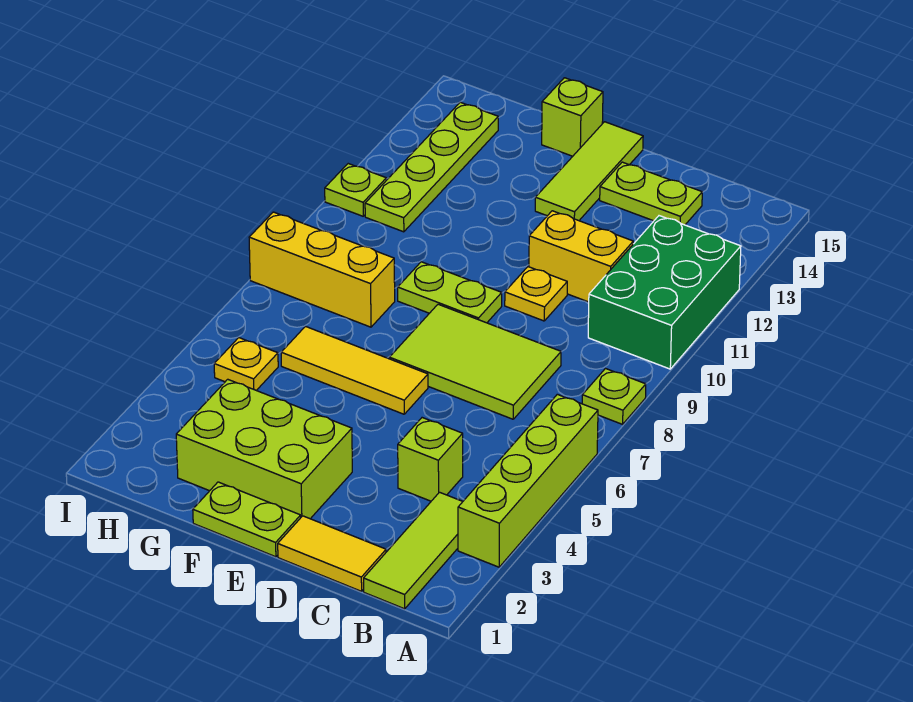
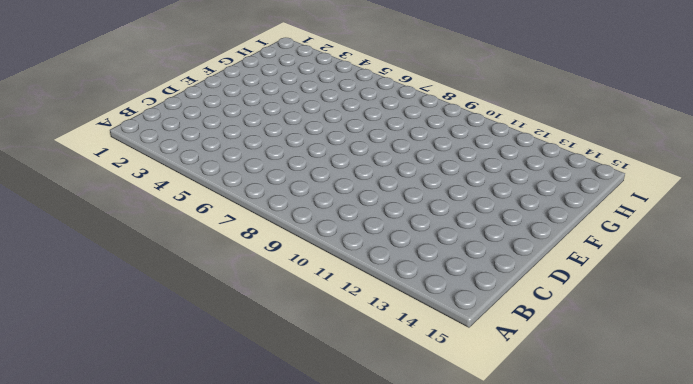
none -> lime brick A3:A6 level 1
none -> lime plate A8 level 1
none -> green brick A10:B12 level 1

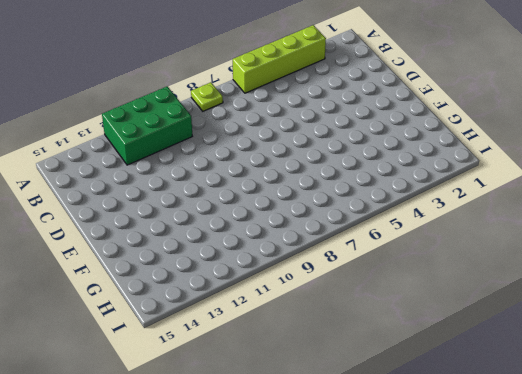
none -> lime tile B1:B3 level 1
none -> yellow tile C1:D1 level 1
none -> lime brick C4 level 1

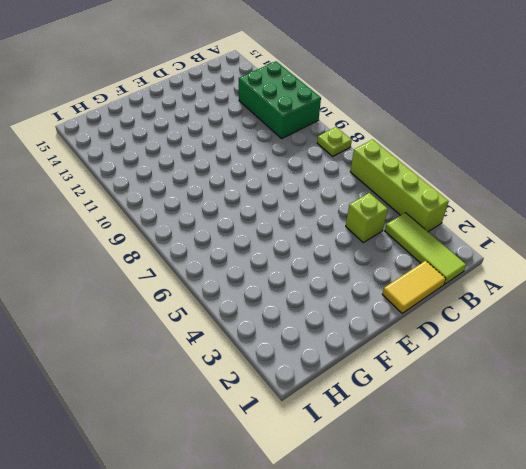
none -> lime tile C7:E8 level 1
none -> yellow brick C11:D11 level 1
none -> lime plate C14:D14 level 1

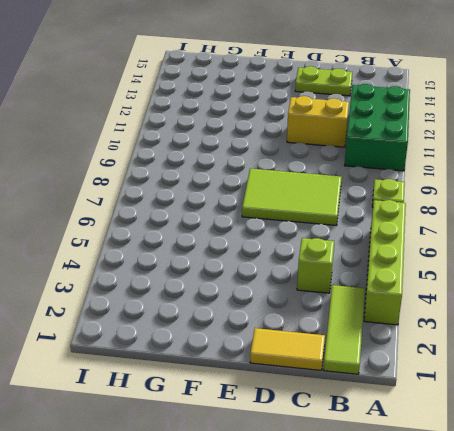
none -> yellow plate D10 level 1
none -> lime plate E1:F1 level 1
none -> lime brick E2:G3 level 1

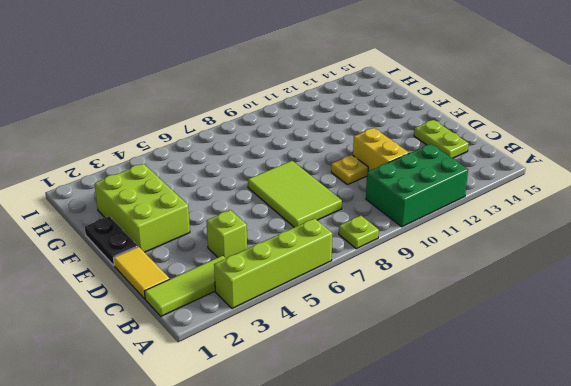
black plate E1:F1 level 1 -> lime plate E1:F1 level 1
none -> yellow tile E6:G6 level 1
none -> lime plate E9:F9 level 1
none -> lime tile E13:E15 level 1

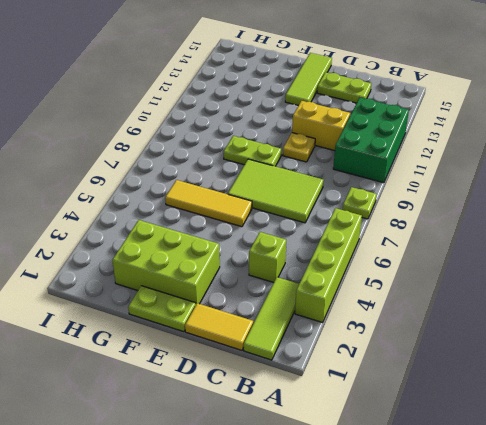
none -> lime brick F15 level 1
none -> yellow brick G8:I8 level 1
none -> yellow plate H5 level 1

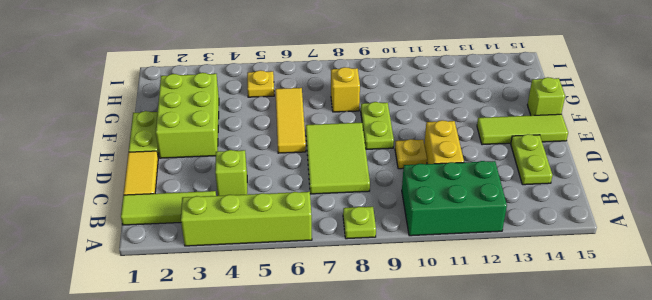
yellow brick G8 level 1 -> yellow brick G8:I8 level 1
none -> lime plate H11:H14 level 1
none -> lime plate I11 level 1

